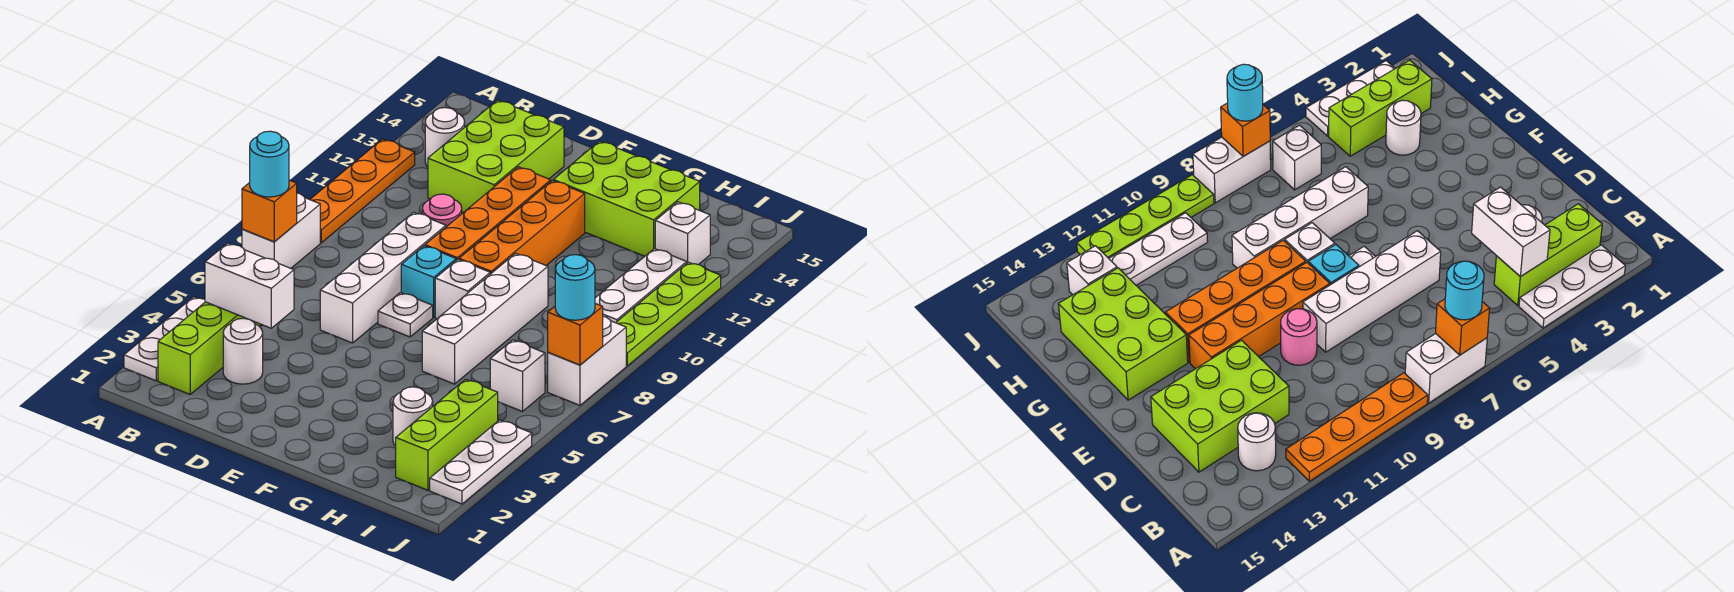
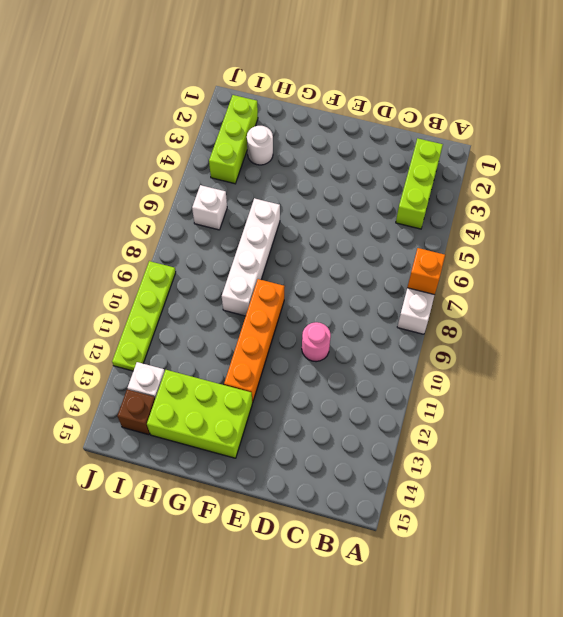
brown brick I14 level 1 -> none
none -> white plate A2:A4 level 1
none -> orange plate A9:A12 level 1
none -> white round brick B13 level 1

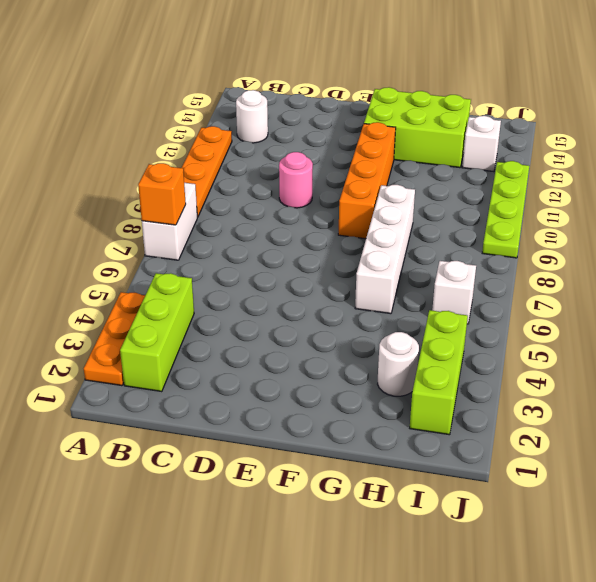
orange plate A2:A4 level 1 -> white plate A2:A4 level 1
none -> white round brick C3 level 1
none -> lime brick C12:D14 level 1
none -> white brick D6:D9 level 1

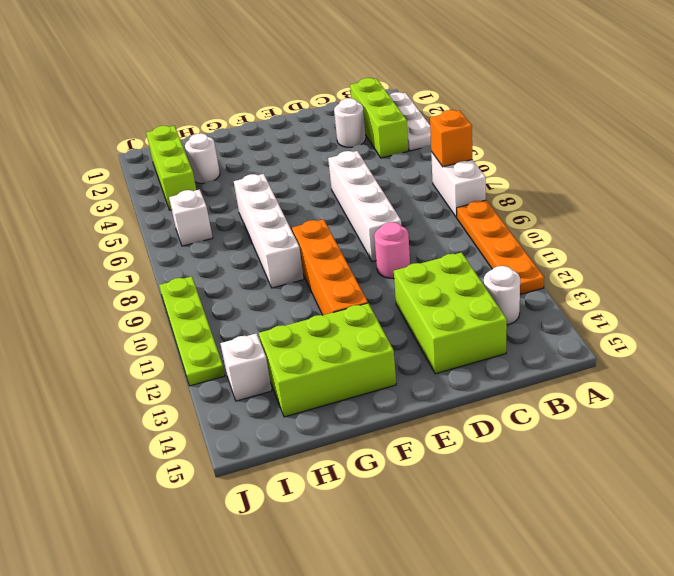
none -> white plate E7 level 1
none -> cyan brick E8 level 1
none -> orange brick E9:E12 level 1

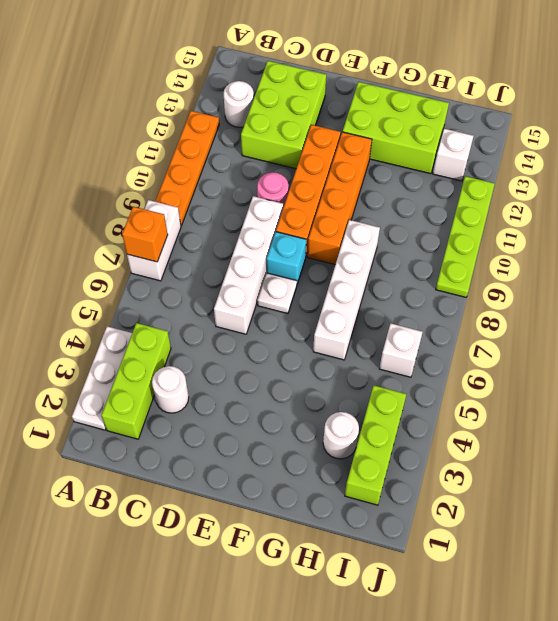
none -> white brick F8 level 1
none -> white plate I10:I12 level 1
none -> white plate J2:J4 level 1

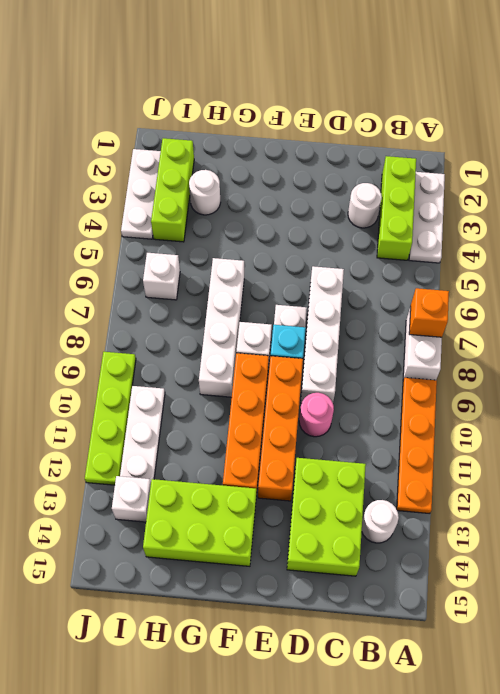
none -> white brick J7:J8 level 1
none -> white brick B4:C4 level 2
none -> orange brick J7 level 2

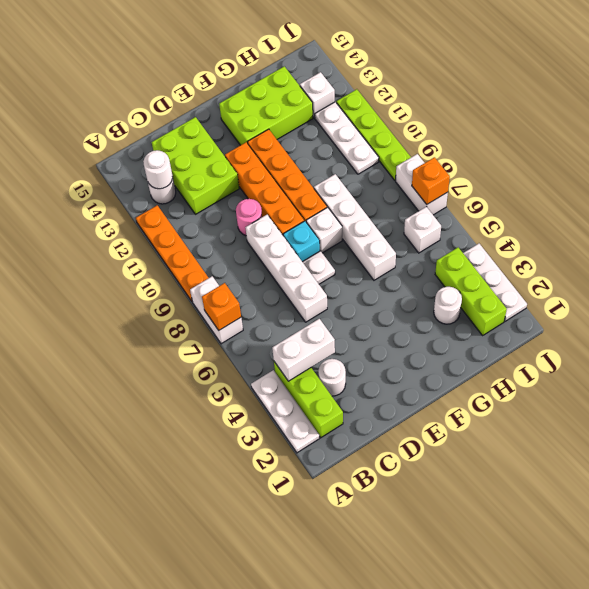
white round brick B13 level 2 -> none
none -> cyan round brick A7 level 3
none -> cyan round brick J7 level 3

